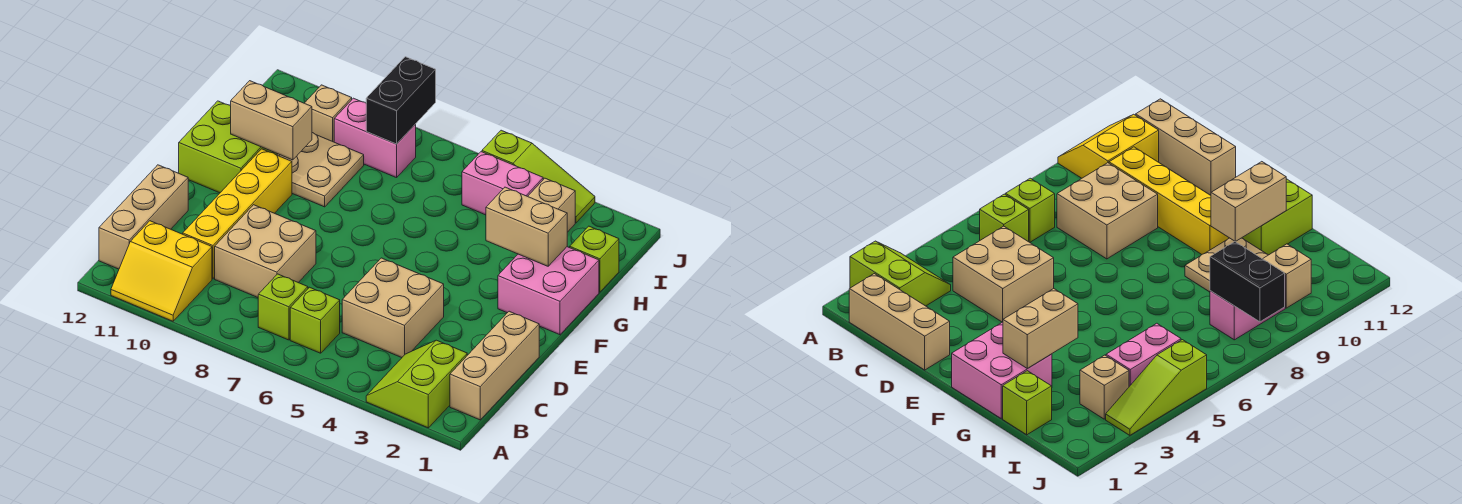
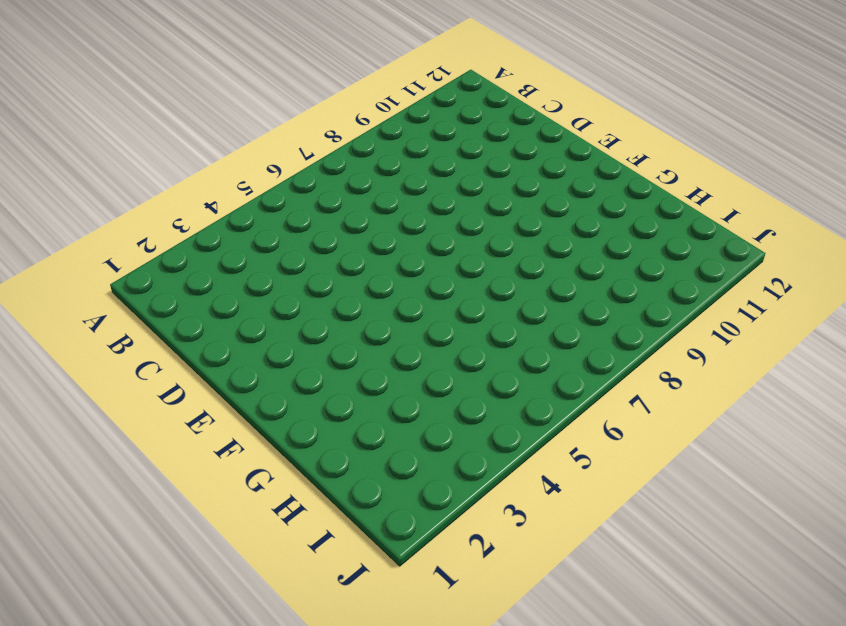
none -> lime slope A2:B3 level 1 top 2
none -> yellow slope A10:B11 level 1 top B
none -> tan brick B1:D1 level 1

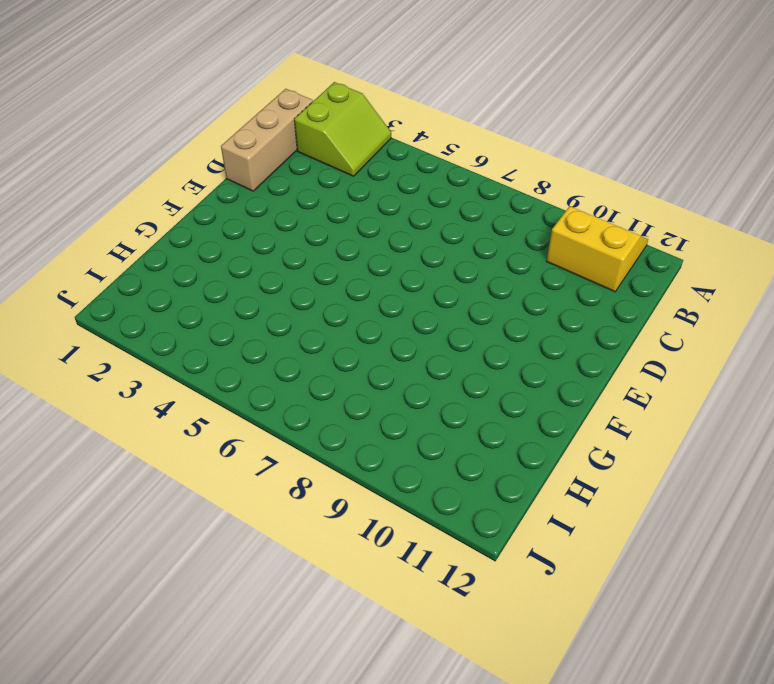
none -> lime brick B6 level 1
none -> lime brick B7 level 1
none -> tan brick B12:D12 level 1

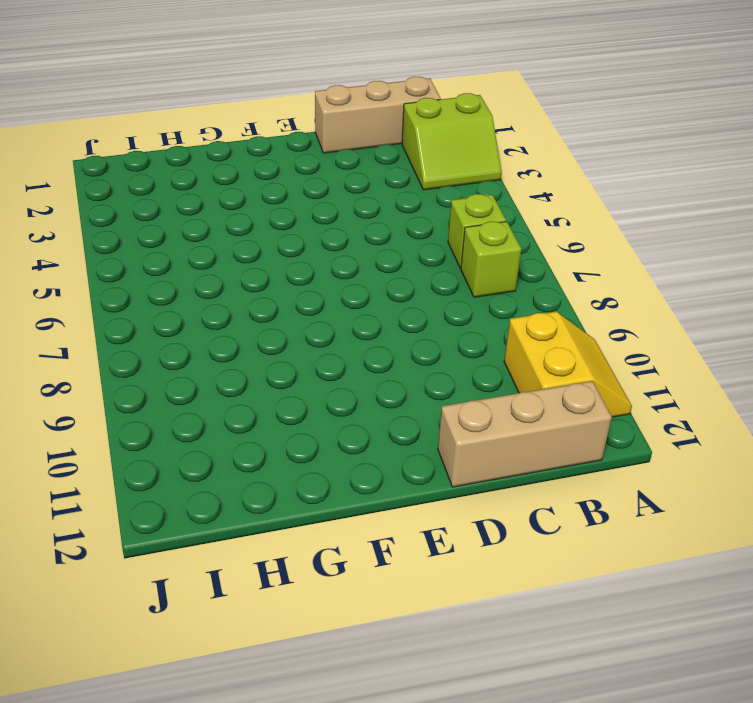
none -> tan brick C4:D5 level 1
none -> tan brick C8:D9 level 1
none -> yellow brick C10:F10 level 1

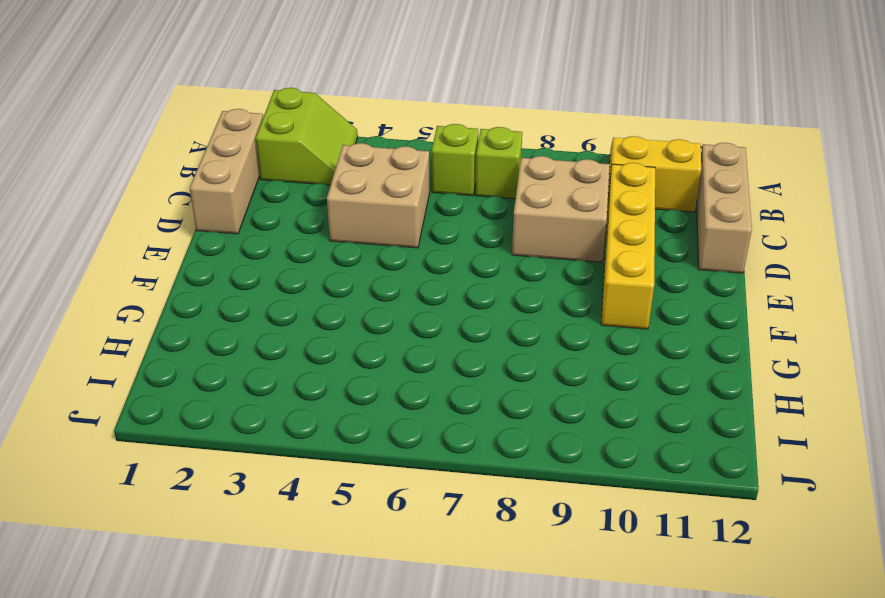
none -> pink brick F1:G2 level 1
none -> lime brick F11:G12 level 1
none -> tan plate G9:H10 level 1

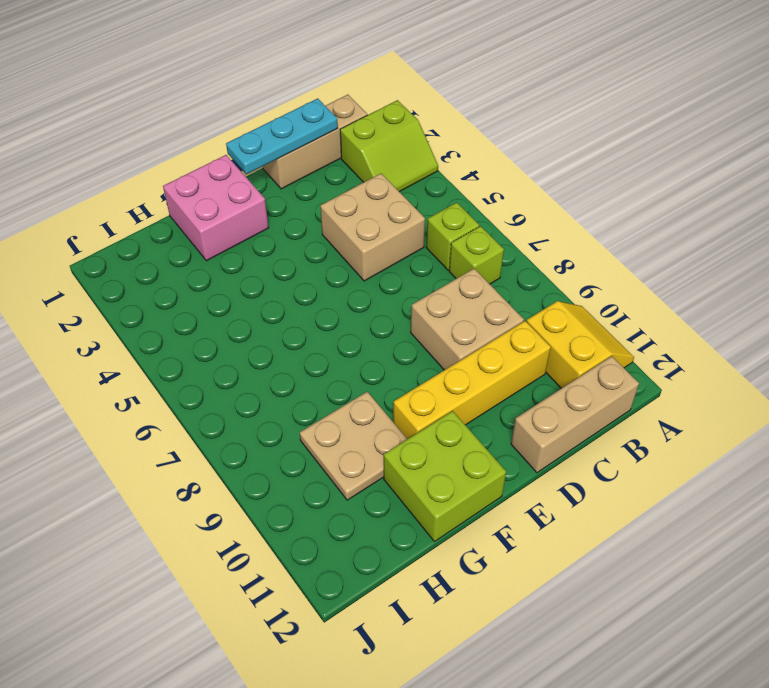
cyan plate C1:E1 level 2 -> none
none -> lime brick H1 level 1
none -> tan brick I3 level 1
none -> pink brick I4:I5 level 1

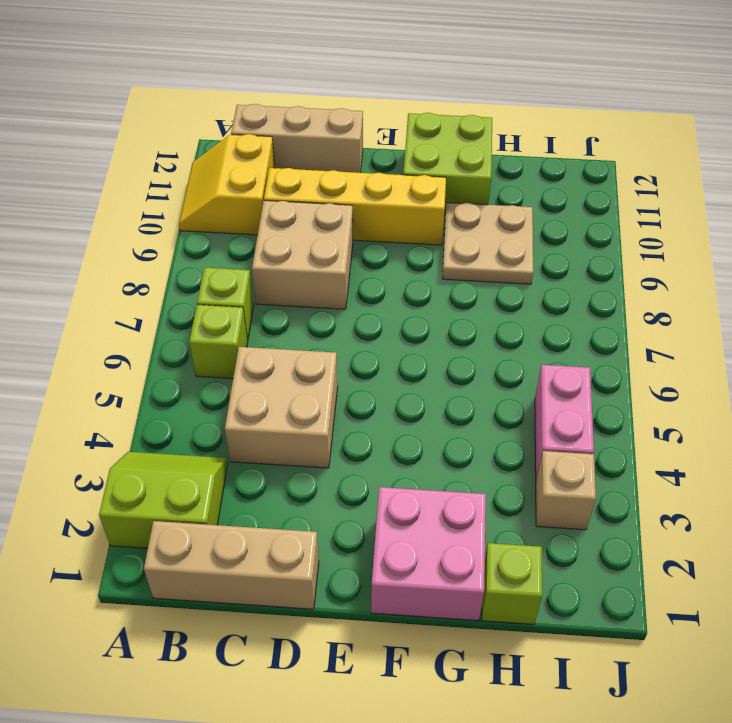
none -> pink brick I8:I9 level 1
none -> tan brick I10 level 1
none -> lime slope J3:J5 level 1 top 5

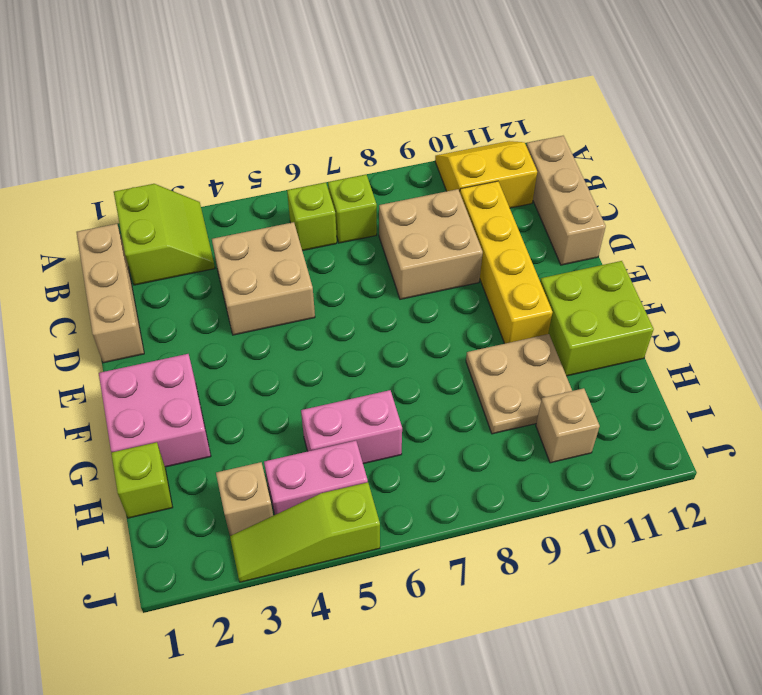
pink brick H5:H6 level 1 -> pink brick I8:I9 level 1
none -> tan brick G2:G3 level 2
none -> tan brick G10:G11 level 2
none -> black brick I8:J8 level 2

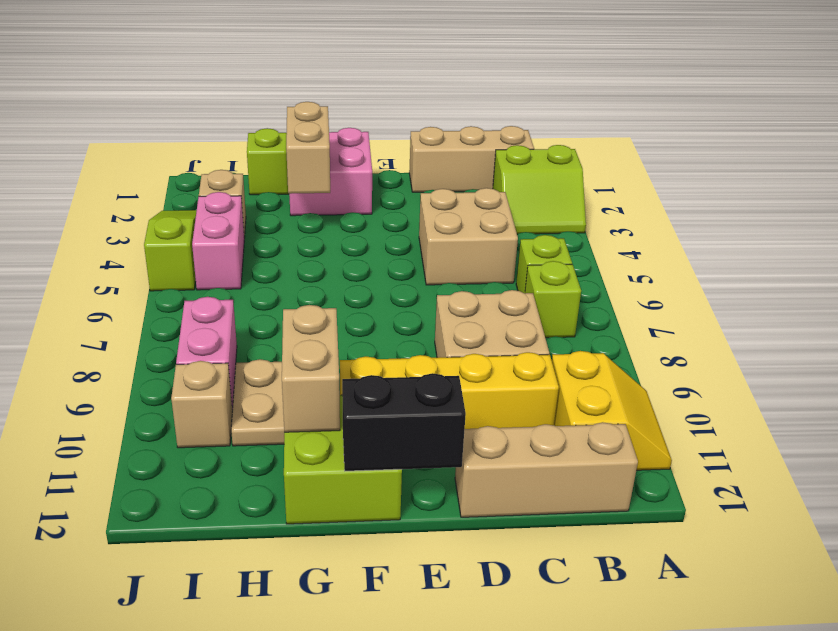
black brick E12:F12 level 2 -> black brick I8:J8 level 2

